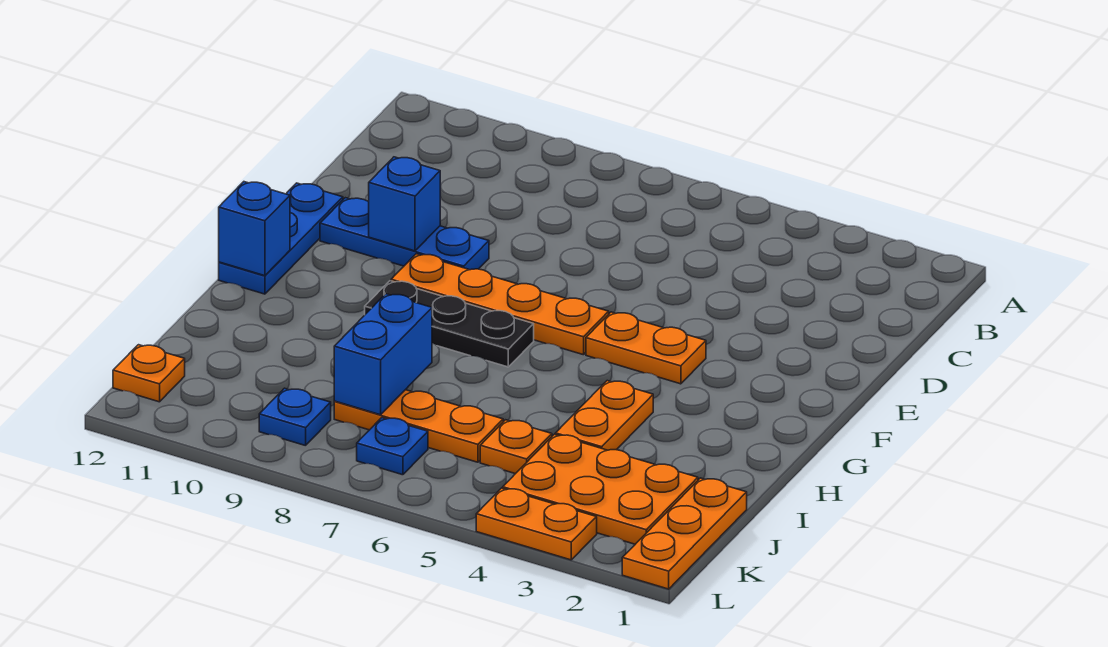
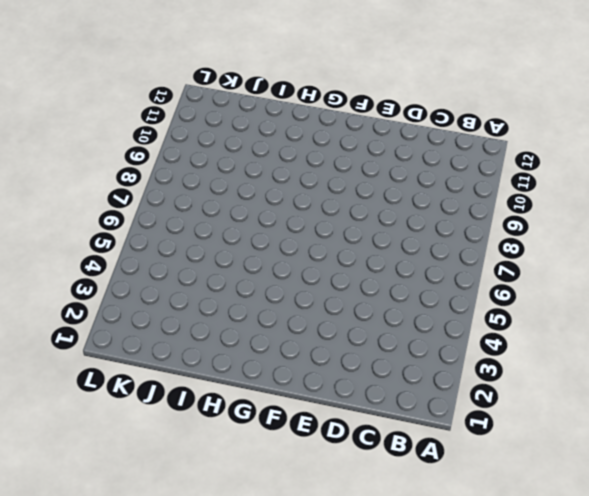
none -> blue plate E9:E11 level 1
none -> blue plate E12:G12 level 1
none -> orange plate F4:F5 level 1

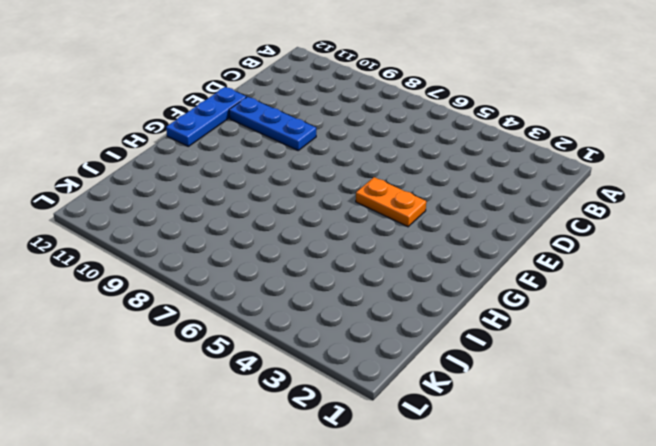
none -> orange plate F6:F9 level 1
none -> black plate G7:G9 level 1
none -> orange plate H4:I4 level 1

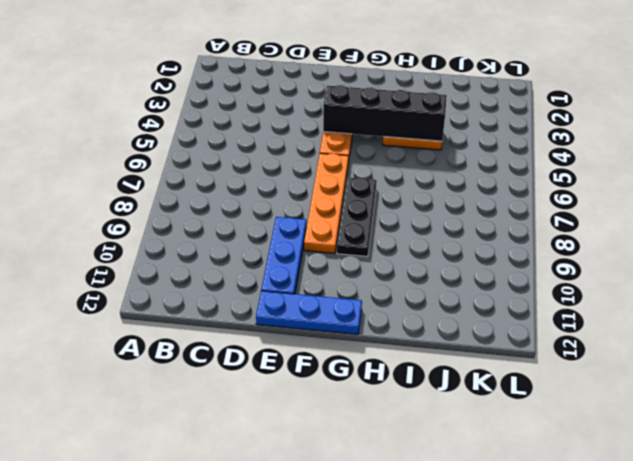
black brick F4:I4 level 2 -> none
none -> orange plate J1:L1 level 1
none -> orange plate J2:K4 level 1
none -> orange plate J5 level 1

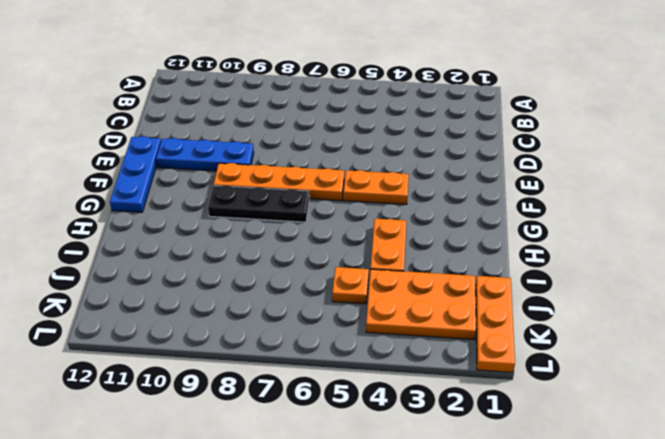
none -> orange plate J6:J8 level 1
none -> blue plate K7 level 1
none -> blue plate K9 level 1

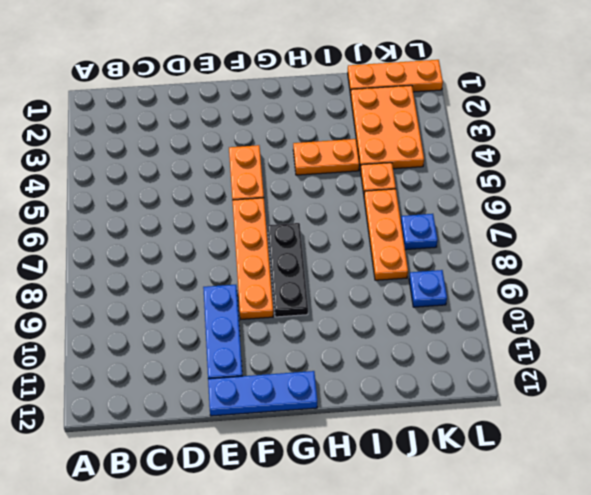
none -> orange plate K12 level 1
none -> orange plate L3:L4 level 1
none -> blue brick E10 level 2

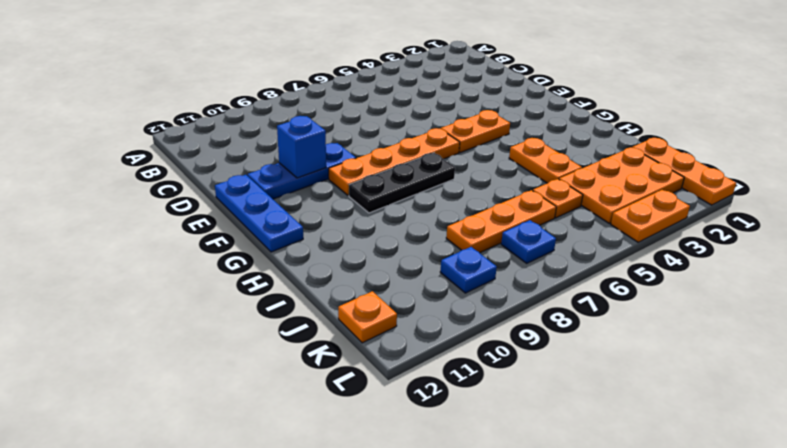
none -> blue brick G12 level 2
none -> blue brick I8:J8 level 2

